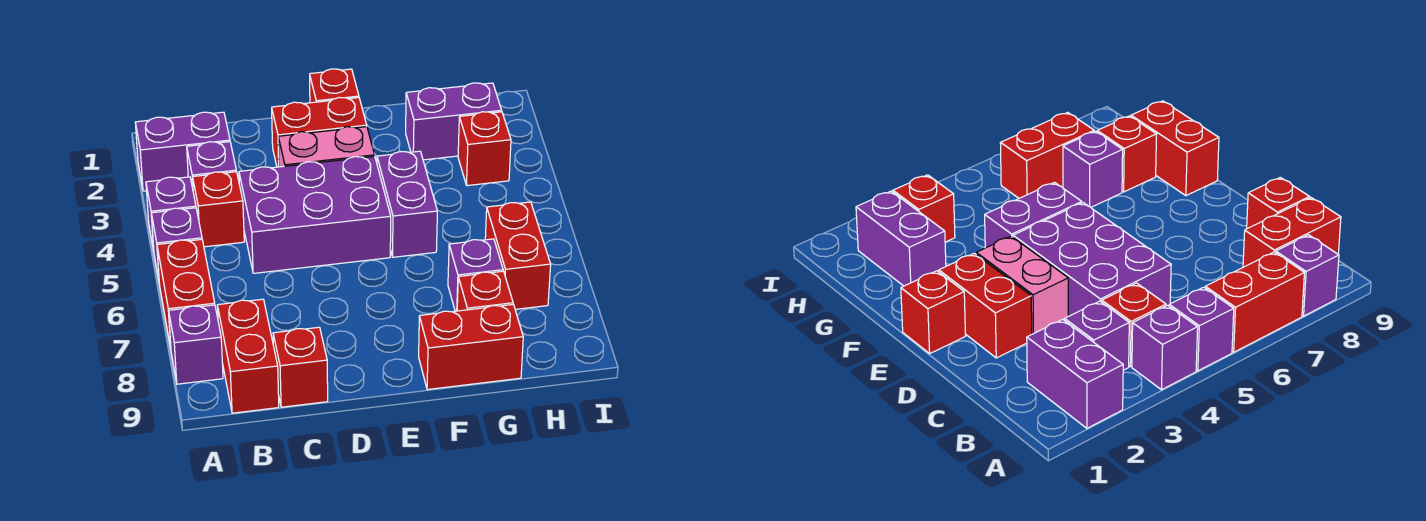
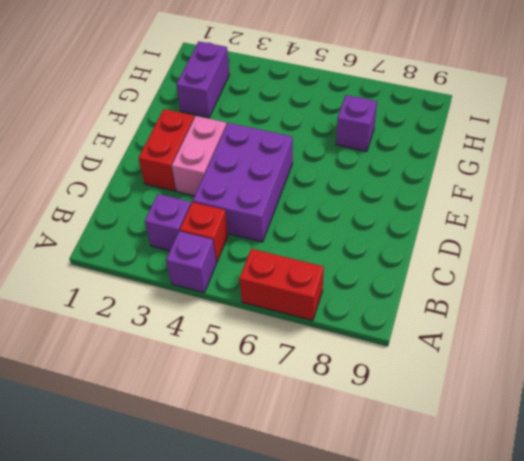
none -> purple brick A2:B2 level 1
none -> purple brick A5 level 1
none -> purple brick A8 level 1

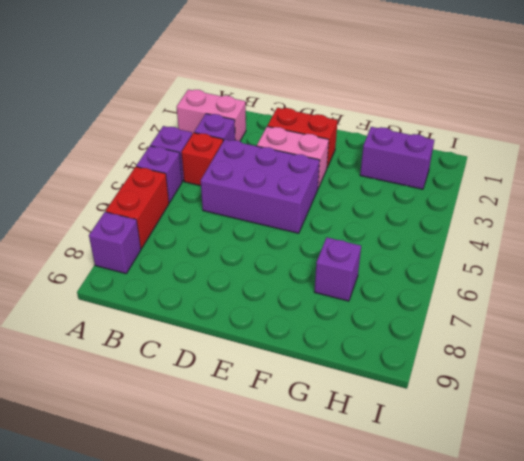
pink brick A2:B2 level 1 -> purple brick A2:B2 level 1
none -> red brick B8:B9 level 1
none -> red brick C9 level 1
none -> red brick E1 level 1

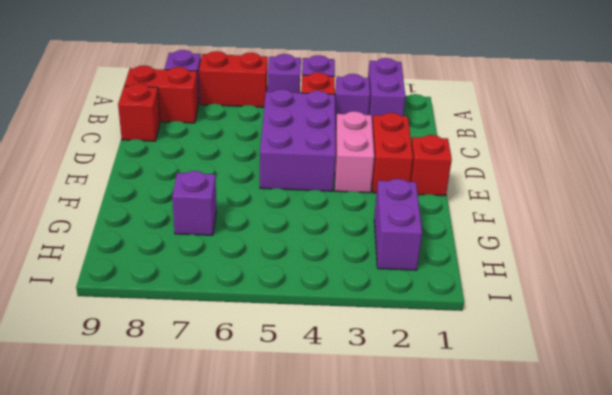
none -> purple brick F4:F5 level 1
none -> red brick F9:G9 level 1
none -> red brick G8 level 1

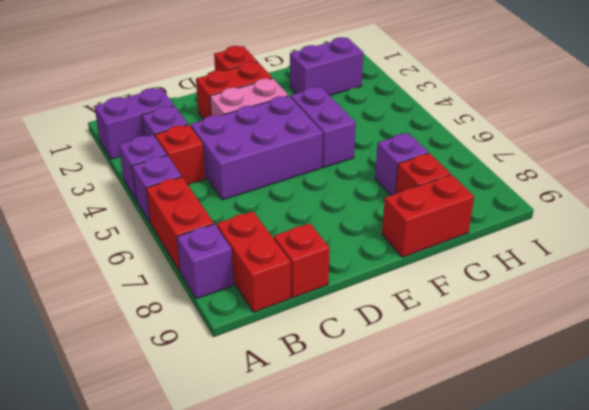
none -> red brick H3 level 1
none -> red brick H6:H7 level 1

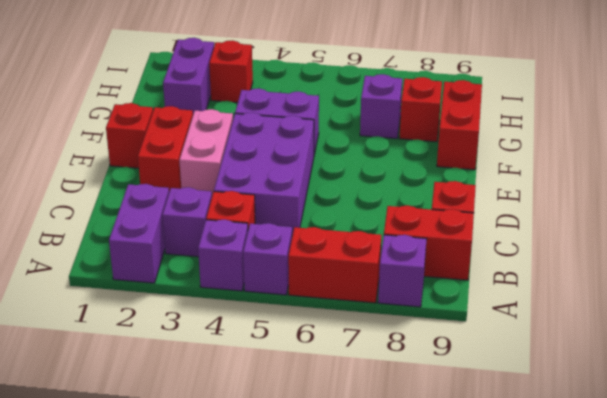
none -> red brick H6:H7 level 1

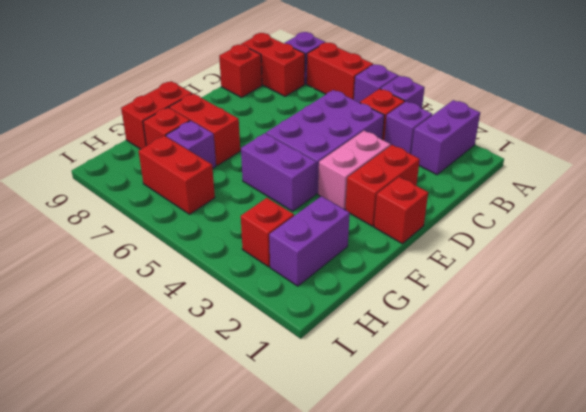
red brick F7:F8 level 1 -> none

